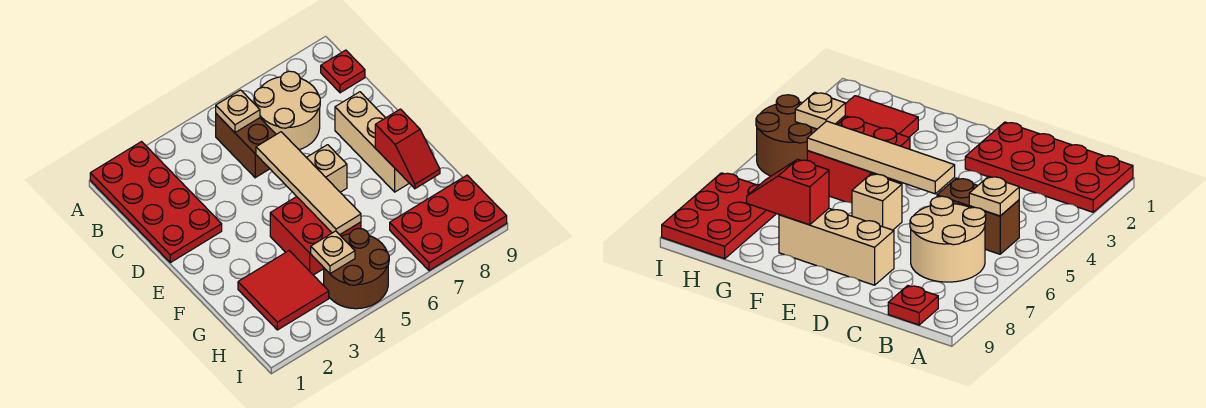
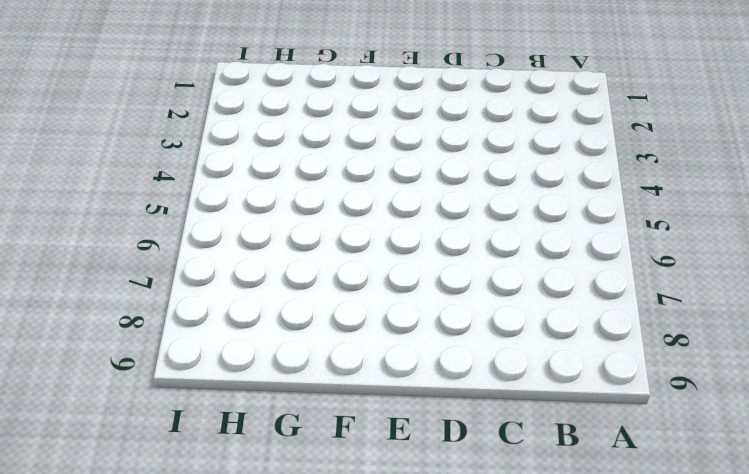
none -> red plate A1:D2 level 1
none -> brown brick B5:C5 level 1
none -> tan round brick B6:C7 level 1

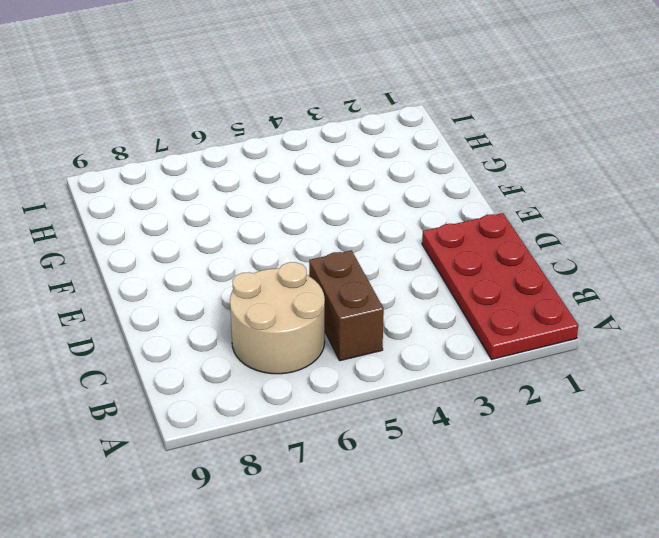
none -> red plate B9 level 1
none -> tan brick D8:F8 level 1
none -> tan brick E6 level 1

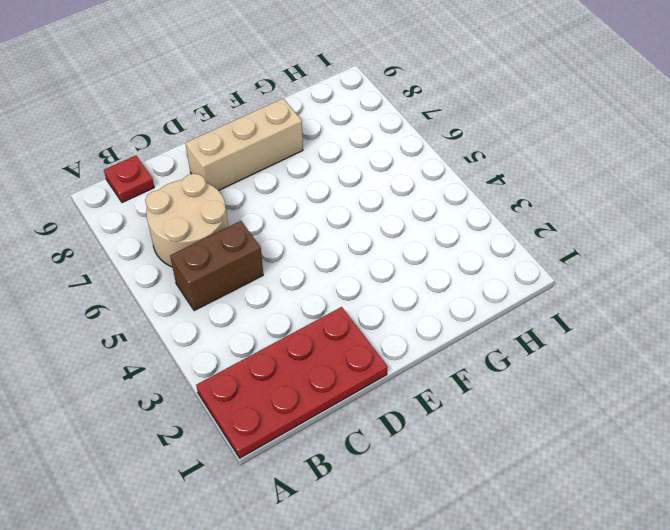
none -> tan brick E6 level 1
none -> red brick F4:G5 level 1
none -> red tile G2:H3 level 1

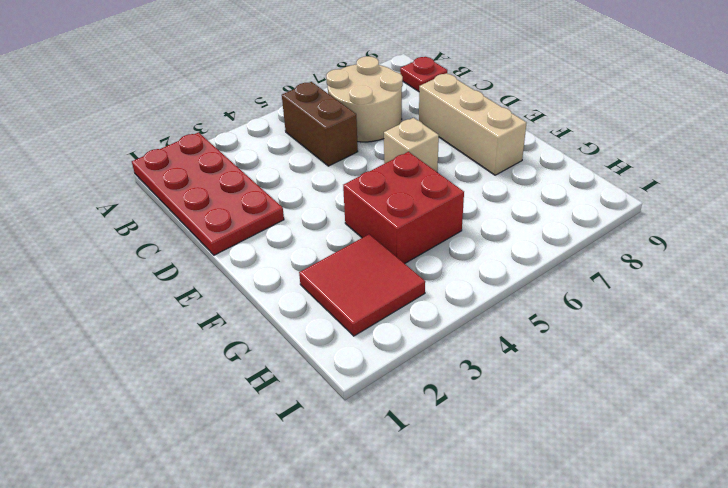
none -> brown round brick H4:I5 level 1
none -> red plate H7:I9 level 1
none -> tan plate B5 level 2

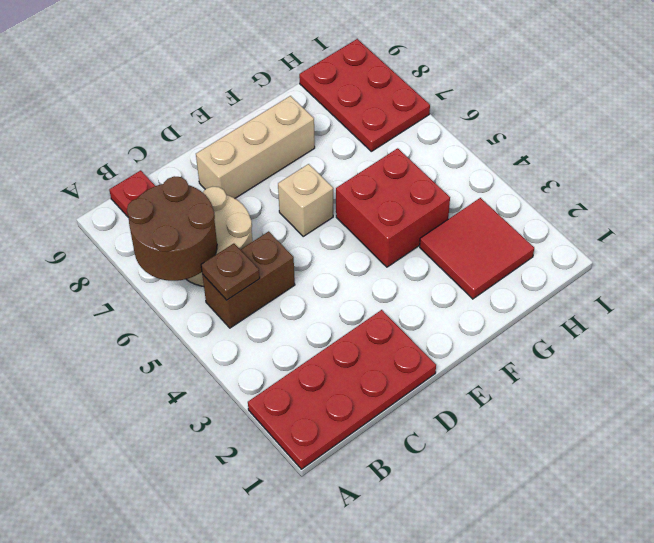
brown round brick A6:B7 level 2 -> brown round brick H4:I5 level 1
brown plate B5 level 2 -> tan plate B5 level 2
none -> tan tile D5:G5 level 2
none -> red slope F8:G8 level 2 top F
none -> tan plate H4 level 2

